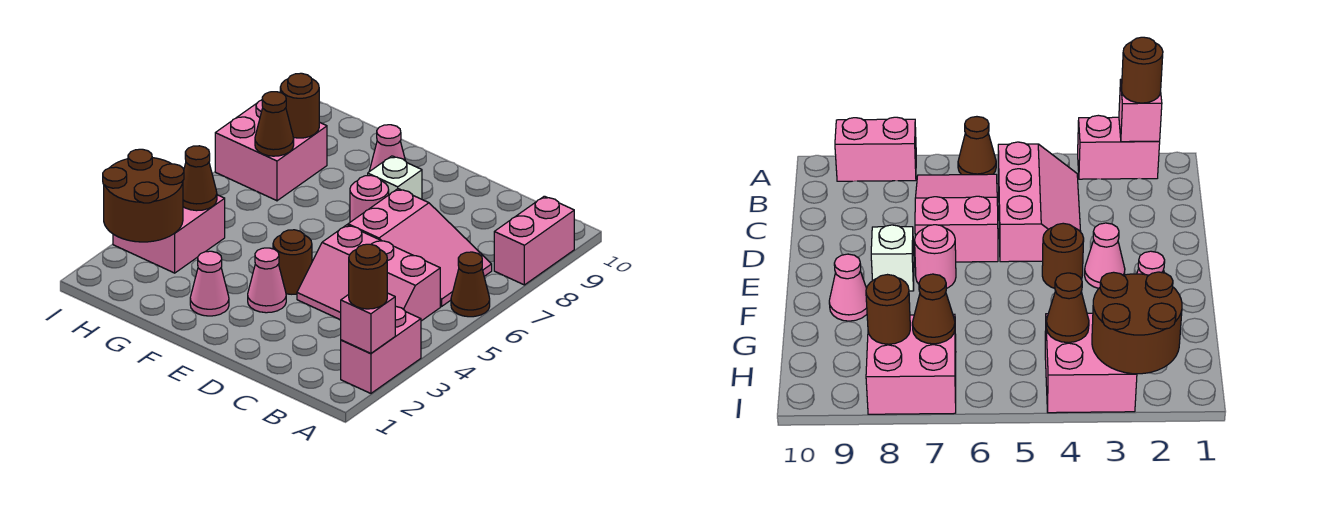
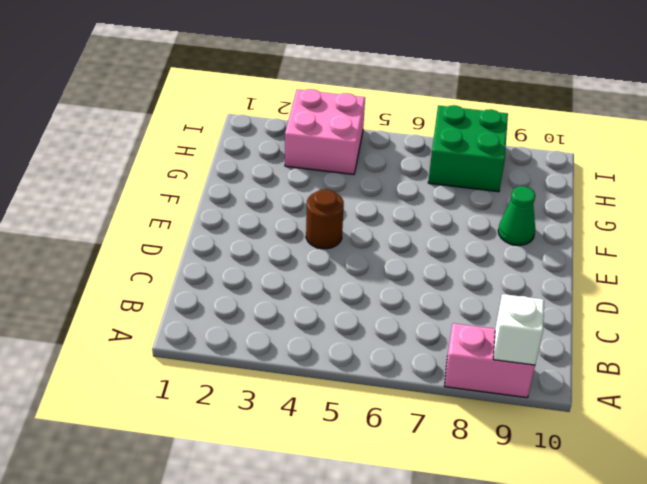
white brick A9 level 2 -> white brick E8 level 1
green cone F9 level 1 -> pink cone F9 level 1
green brick H7:I8 level 1 -> pink brick H7:I8 level 1
none -> pink brick A2:A3 level 1
none -> brown cone A6 level 1
none -> pink slope B4:D5 level 1 top 5

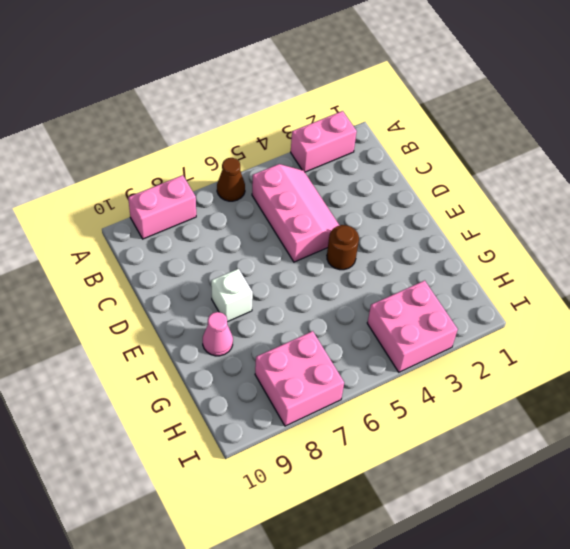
none -> pink slope B6:D7 level 1 top D
none -> pink cone E3 level 1
none -> pink round brick E7 level 1

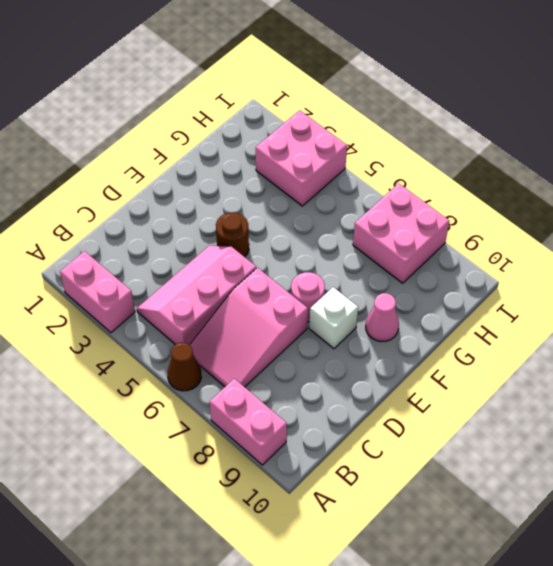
none -> pink cone E3 level 1
none -> pink cone F2 level 1
none -> pink brick A2 level 2

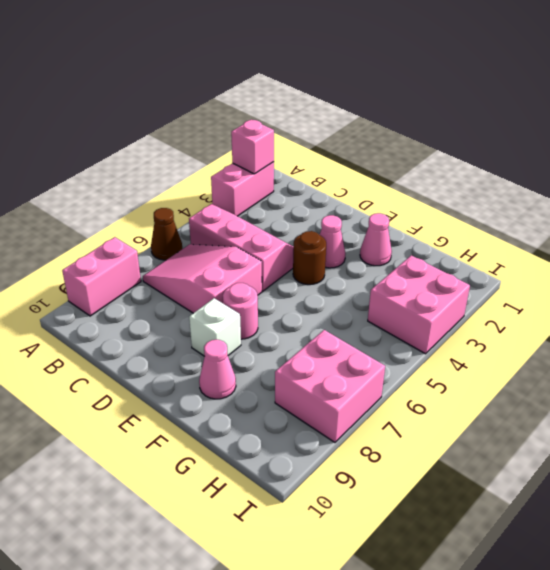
none -> brown round brick H2:I3 level 2
none -> brown cone H4 level 2
none -> brown cone H7 level 2

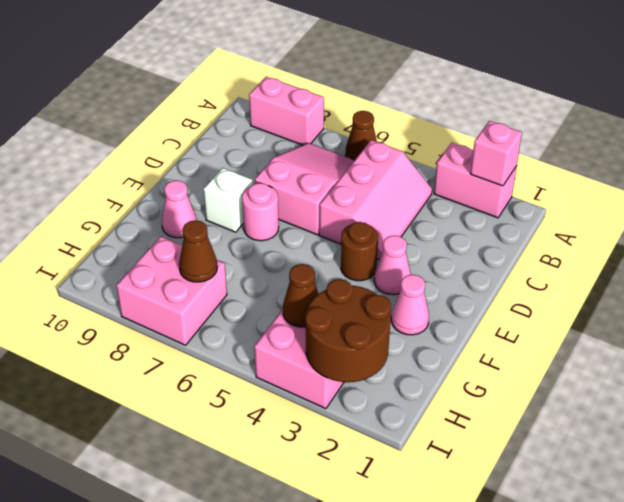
none -> brown round brick H8 level 2
none -> brown round brick A2 level 3

